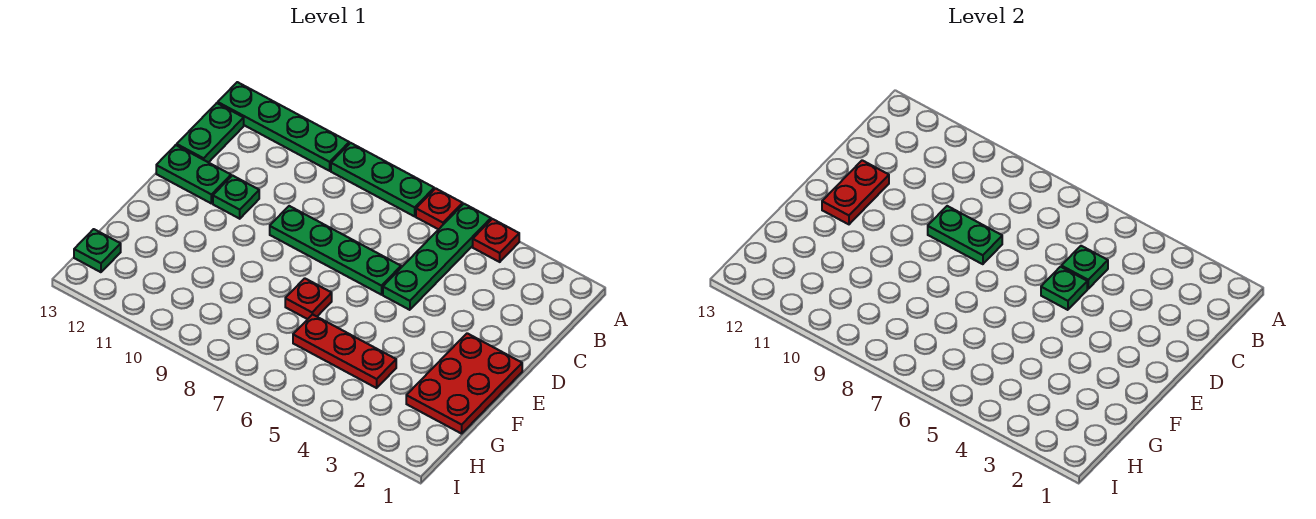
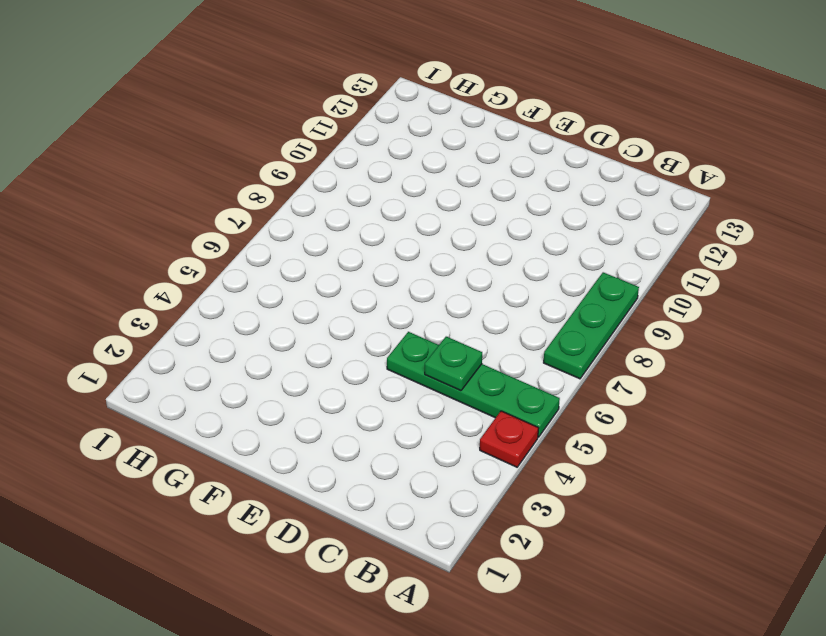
none -> red plate A6 level 1
none -> green plate A10:A13 level 1
none -> green plate B13:C13 level 1

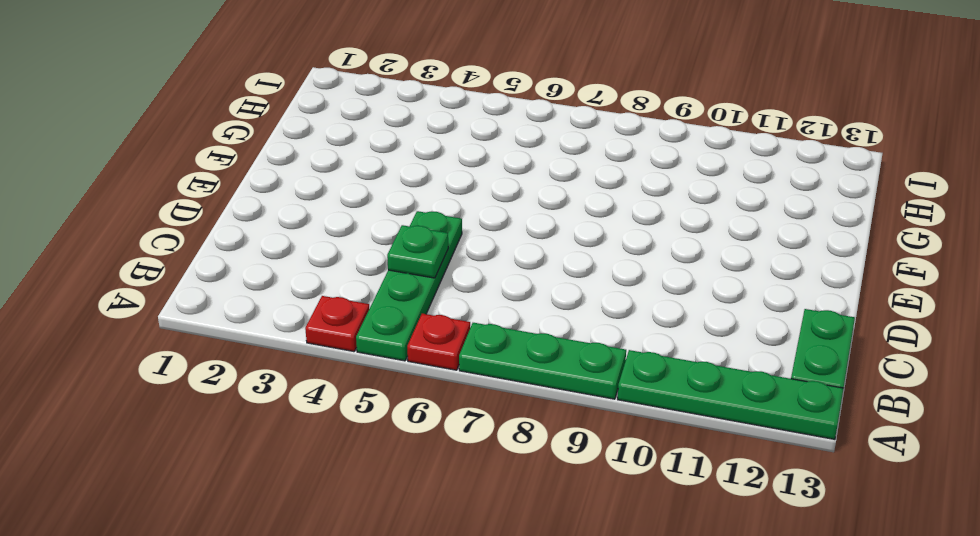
none -> green plate D6:D9 level 1
none -> green plate D11 level 1
none -> green plate D12:D13 level 1

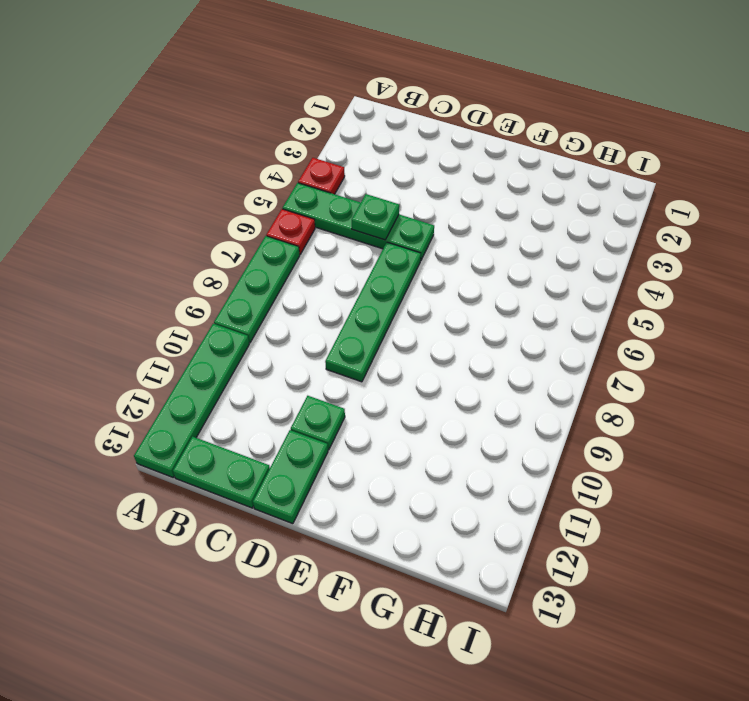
none -> red plate E1:G2 level 1
none -> red plate F7 level 1
none -> red plate G4:G6 level 1

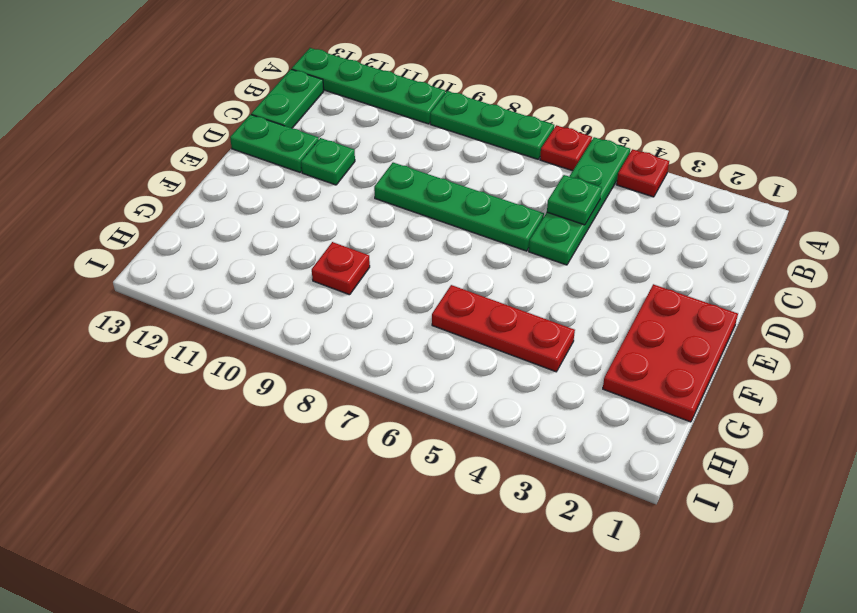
red plate G9 level 1 -> red plate F7 level 1
none -> green plate H13 level 1
none -> green plate D5 level 2
none -> green plate D8:D9 level 2

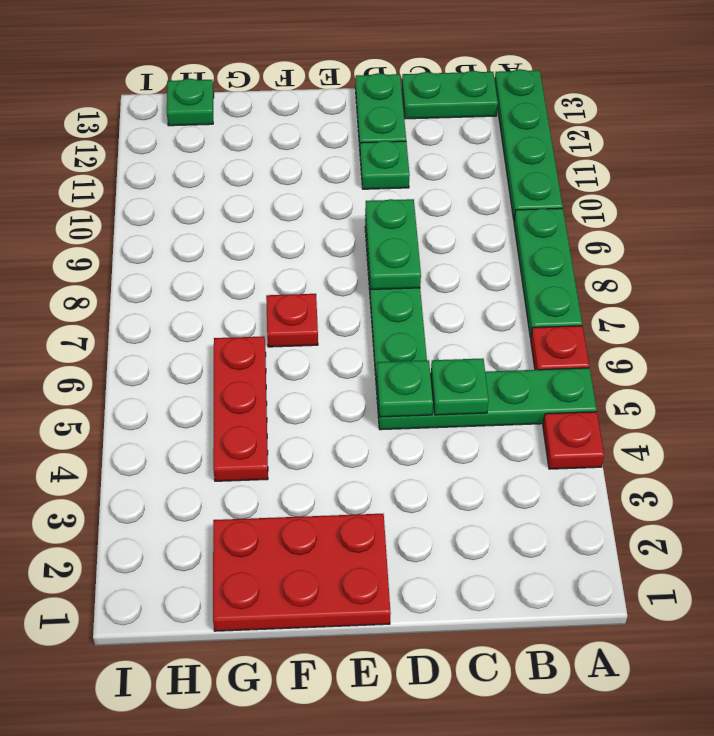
none -> red plate D12:E12 level 2

